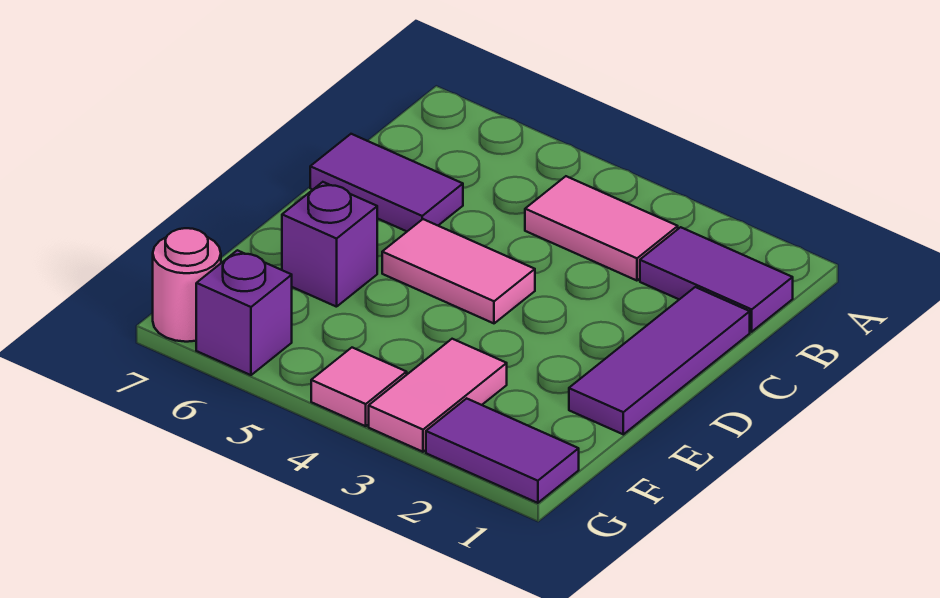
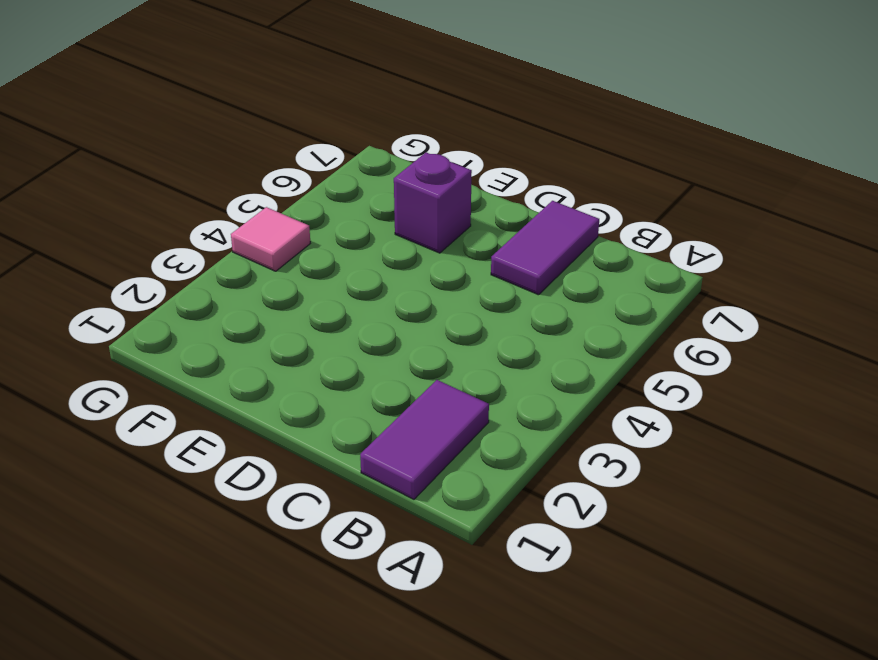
none -> pink tile B3:B4 level 1
none -> purple tile C1:E1 level 1

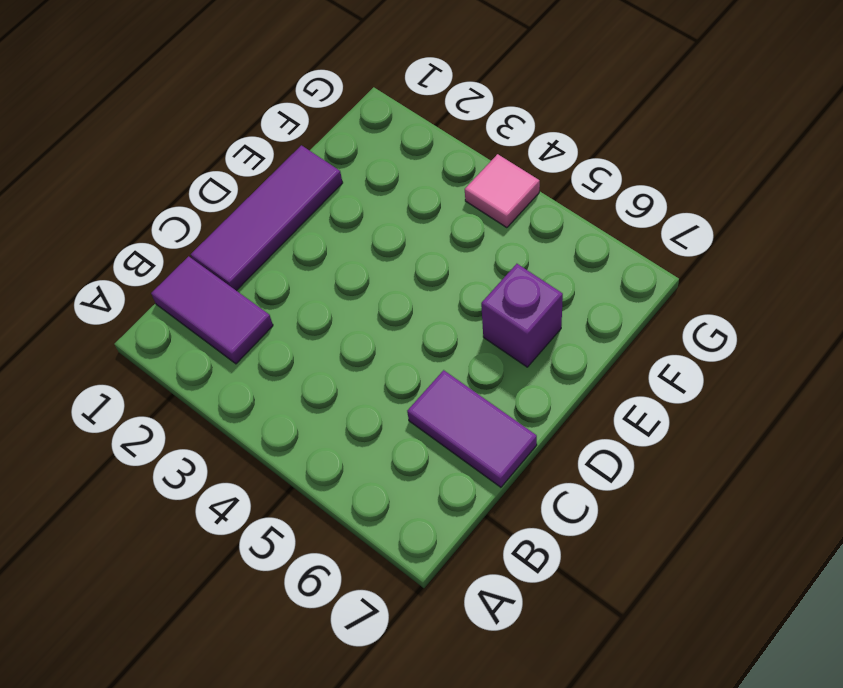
none -> pink tile B3:B4 level 1
none -> pink tile D4:D5 level 1

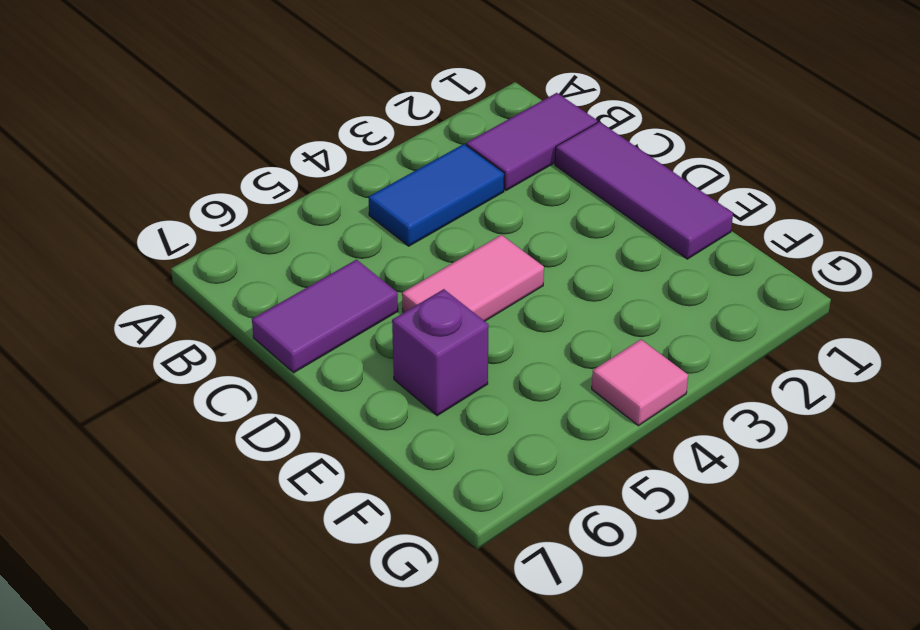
blue tile B3:B4 level 1 -> pink tile B3:B4 level 1
none -> pink tile F3:G3 level 1
none -> purple tile G1:G2 level 1

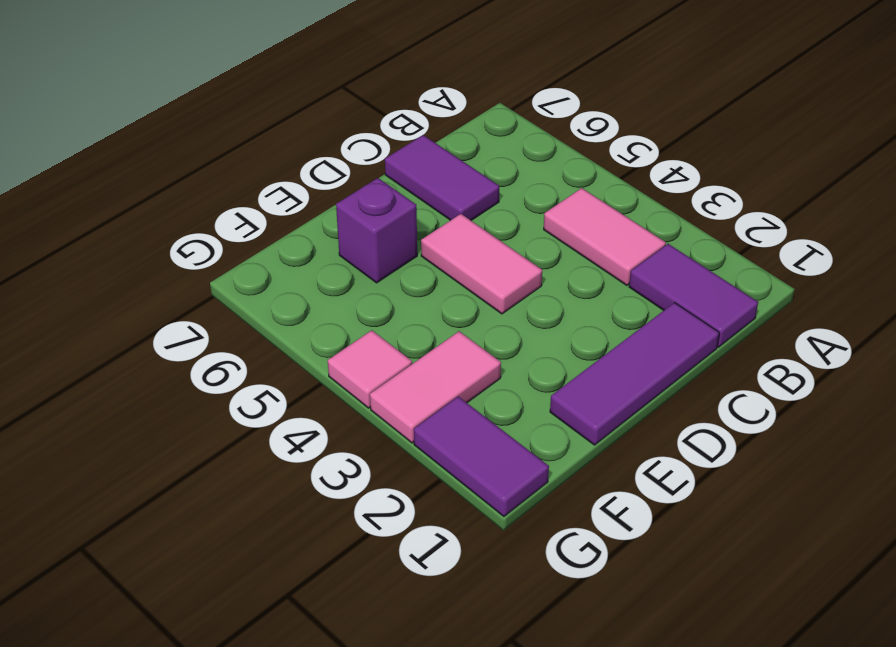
none -> purple brick G6 level 1
none -> pink round brick G7 level 1

